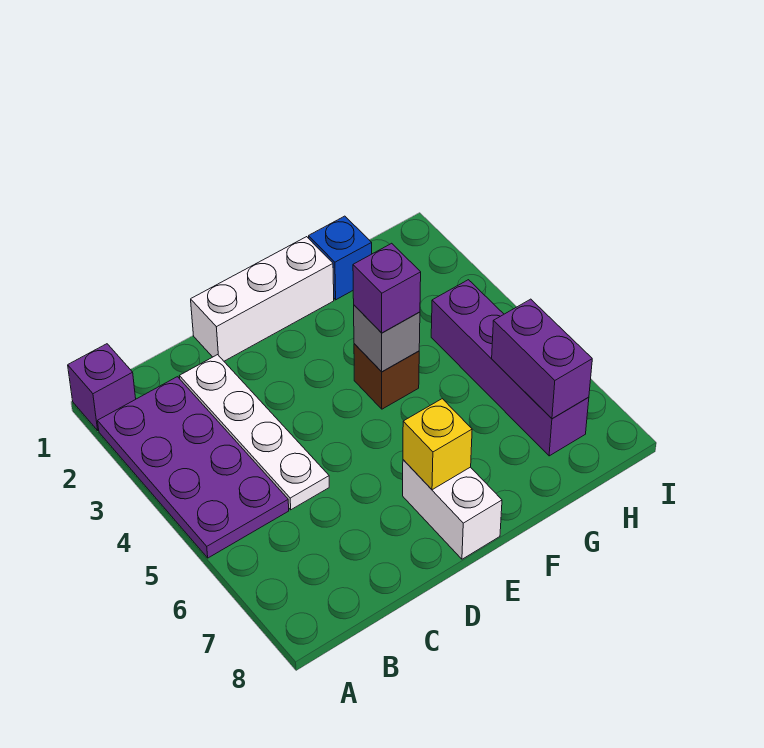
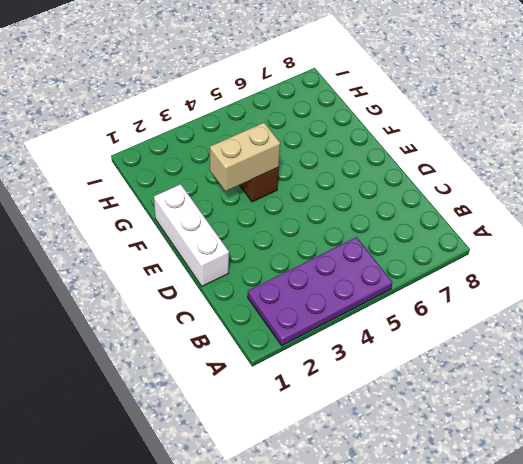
tan brick F3:F4 level 2 -> grey brick F4 level 2
none -> purple brick A1 level 1
none -> white plate C2:C5 level 1
none -> white brick E7:E8 level 1

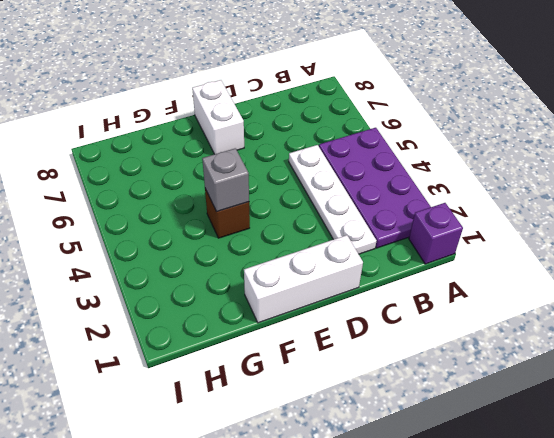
none -> blue brick G1 level 1
none -> purple brick H4:H7 level 1
none -> yellow brick E7 level 2

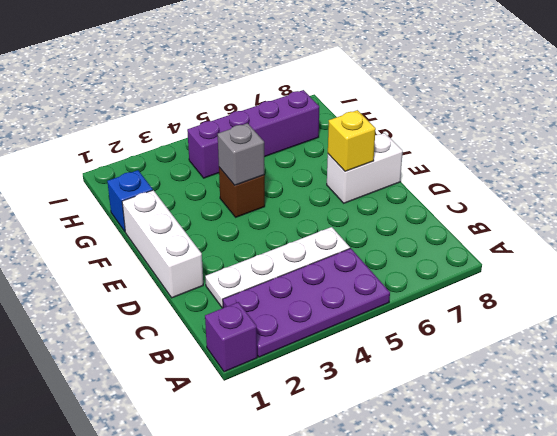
none -> purple brick H6:H7 level 2
none -> purple brick F4 level 3

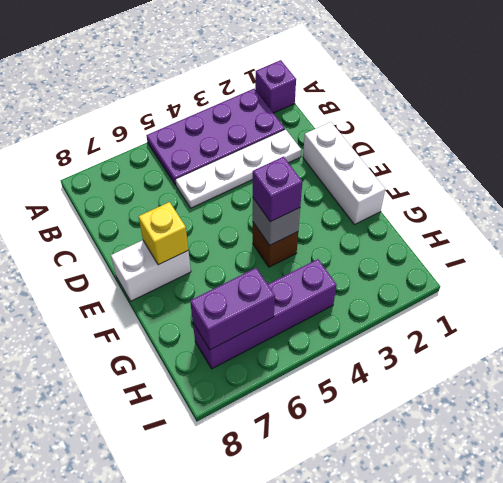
none -> blue brick G1 level 1

